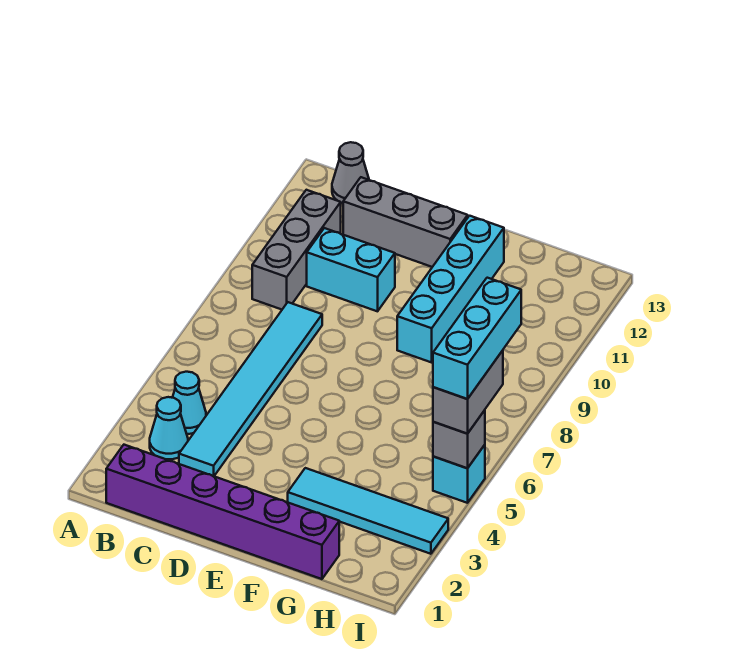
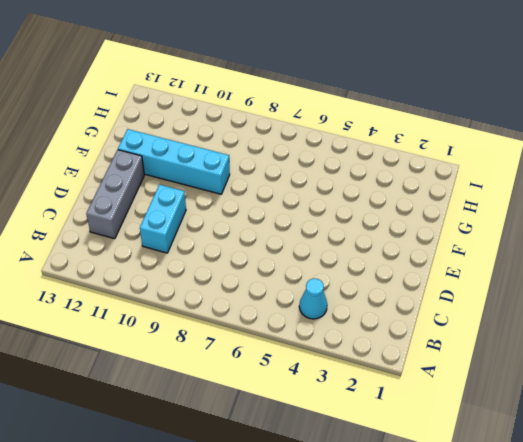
none -> purple brick B1:G1 level 1
none -> cyan cone B3 level 1
none -> grey brick B9:B11 level 1

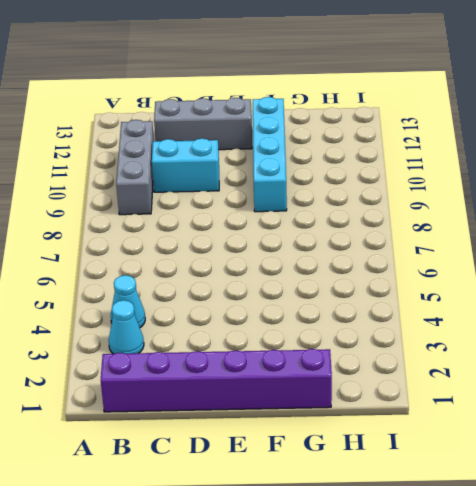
none -> grey cone B13 level 1
none -> cyan tile C3:C8 level 1
none -> cyan tile F3:I3 level 1

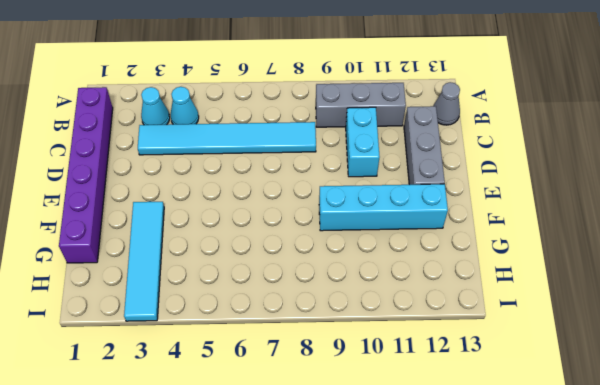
none -> cyan brick I5 level 1
none -> grey brick I5 level 2
none -> grey brick I5:I6 level 3

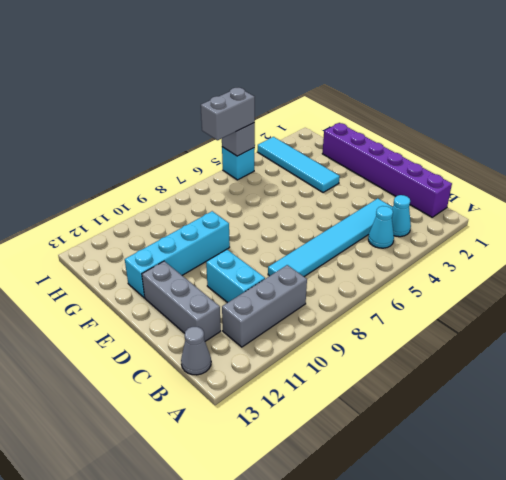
none -> cyan brick I5:I7 level 4

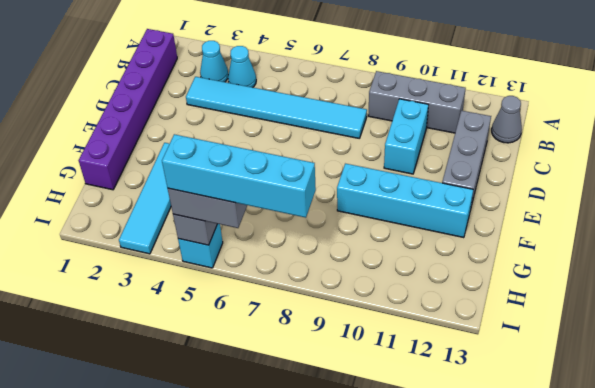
cyan brick I5:I8 level 4 -> cyan brick I5:I7 level 4

